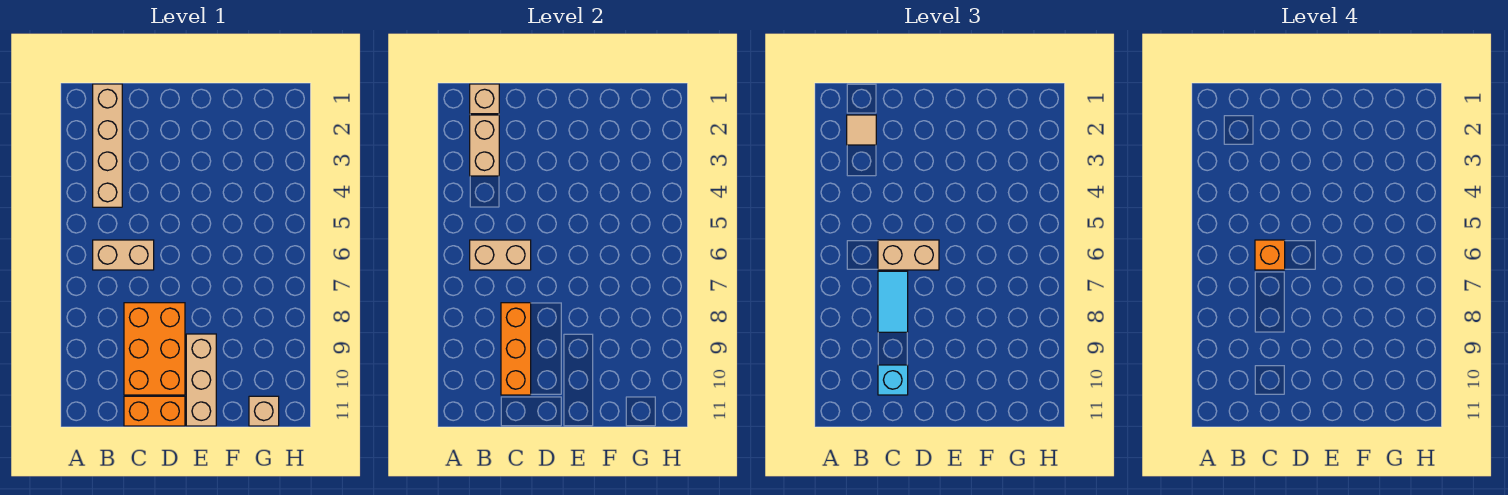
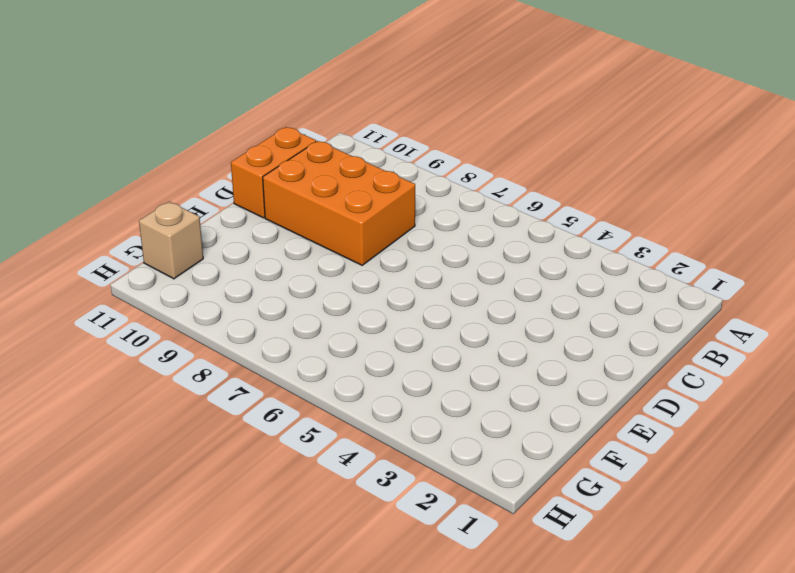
none -> tan brick B1:B4 level 1
none -> tan brick B6:C6 level 1
none -> tan brick E9:E11 level 1

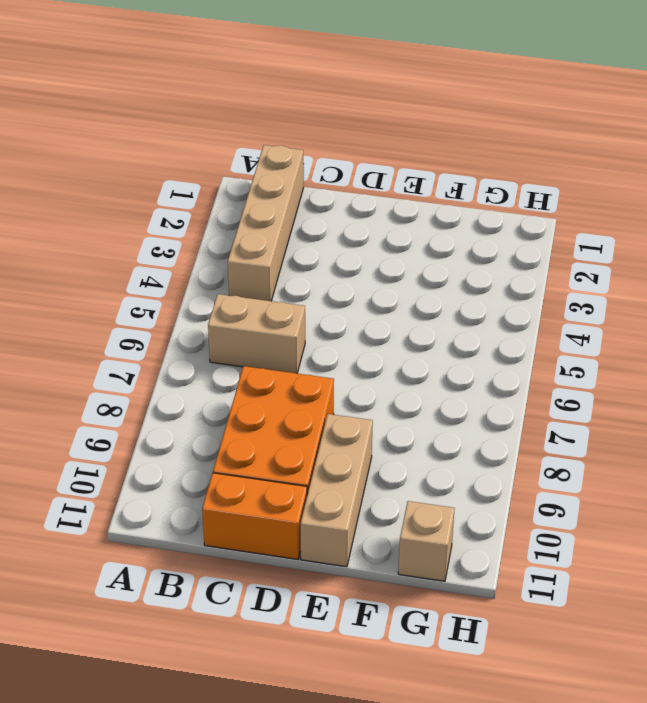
none -> tan brick B1 level 2
none -> tan brick B2:B3 level 2
none -> tan brick B6:C6 level 2

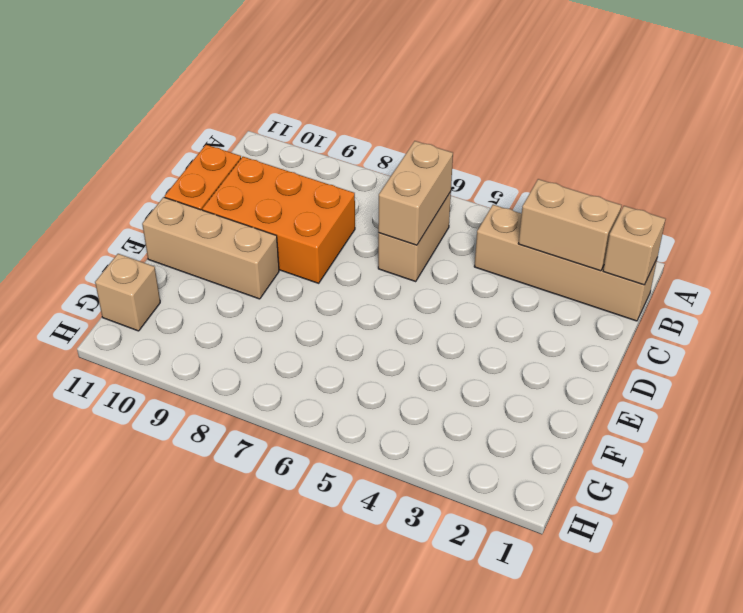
none -> orange brick C8:C10 level 2
none -> tan tile B2 level 3
none -> tan brick C6:D6 level 3

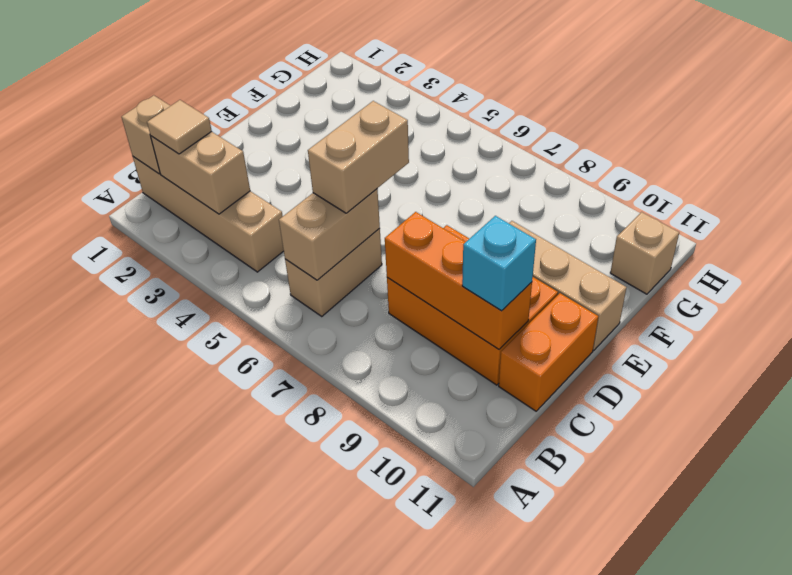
none -> cyan tile C7:C8 level 3
none -> orange brick C6 level 4

